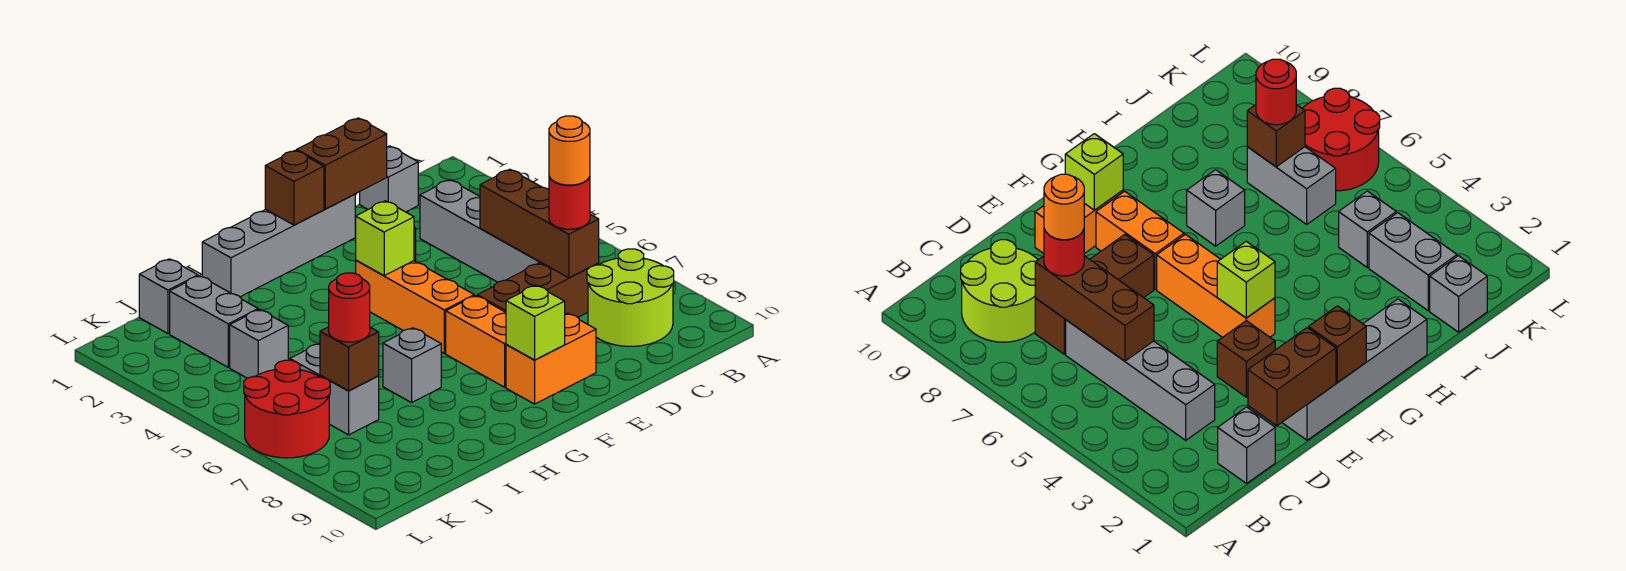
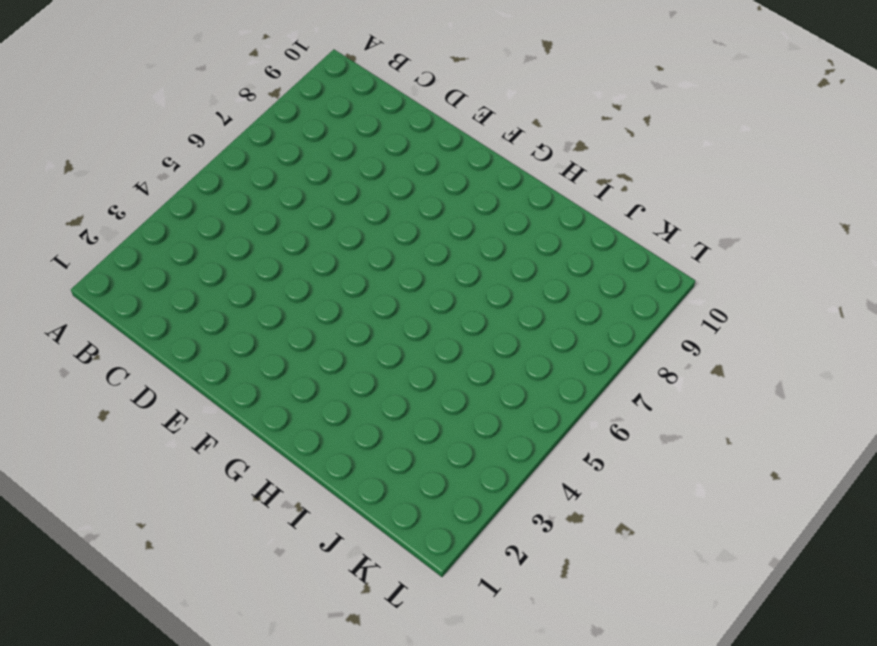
none -> lime round brick B8:C9 level 1
none -> grey brick C1 level 1
none -> grey brick C3:C6 level 1

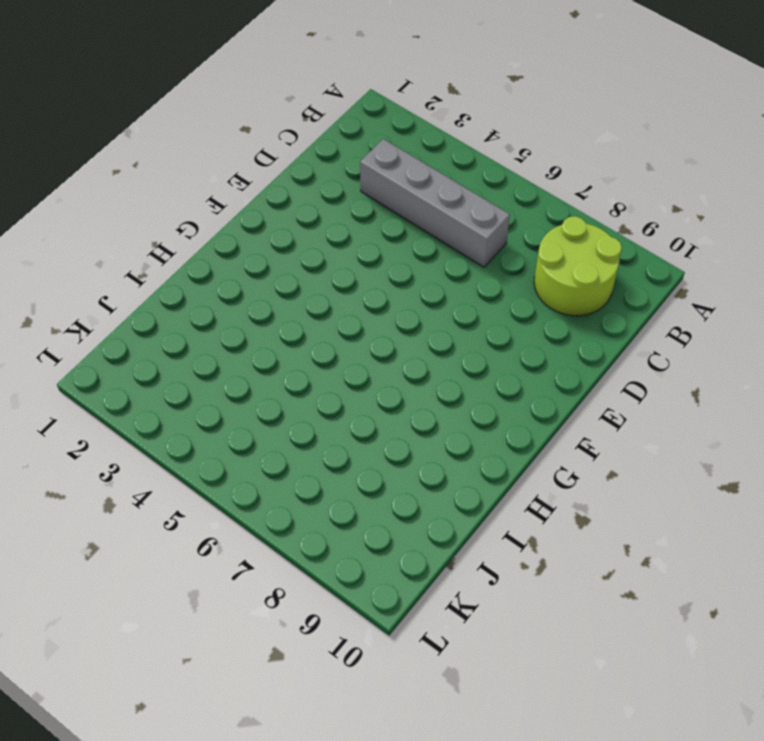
none -> grey brick C1 level 1
none -> brown brick C7:E7 level 1
none -> grey brick E1:H1 level 1

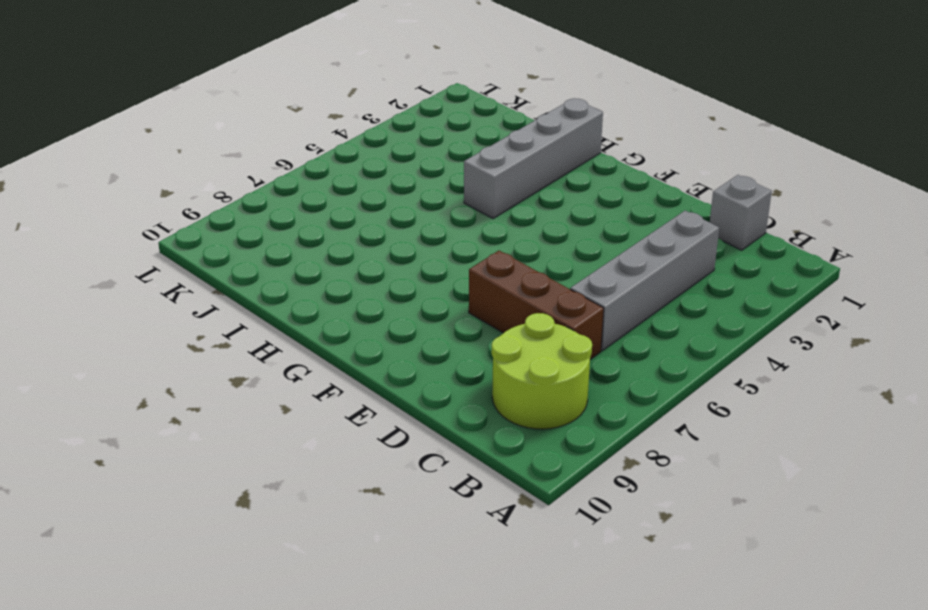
grey brick H1:H4 level 1 -> grey brick E1:H1 level 1
none -> brown brick E3 level 1
none -> orange brick E9:F9 level 1
none -> orange brick F4:F6 level 1

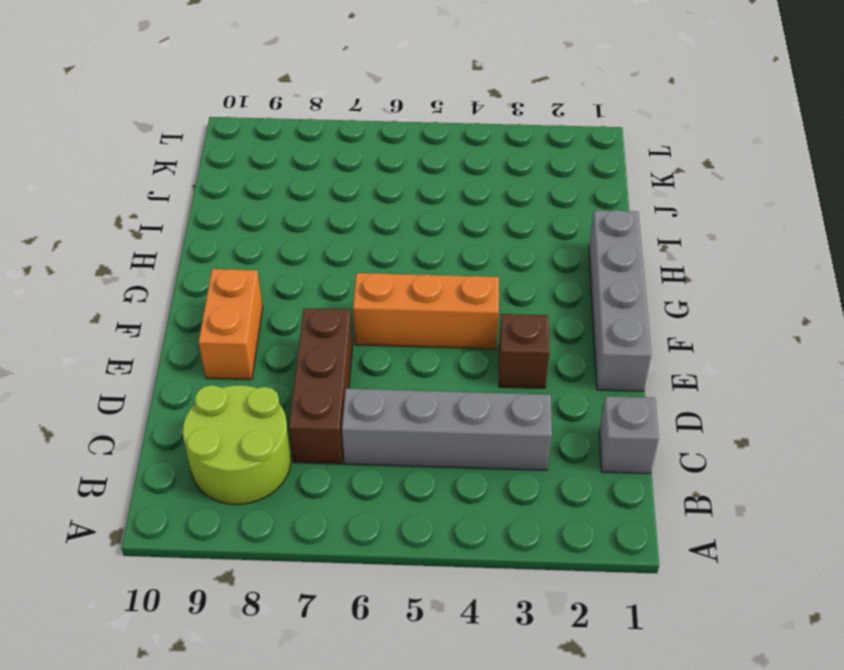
none -> orange brick F7:F8 level 1
none -> grey brick H7 level 1
none -> grey brick J1 level 1

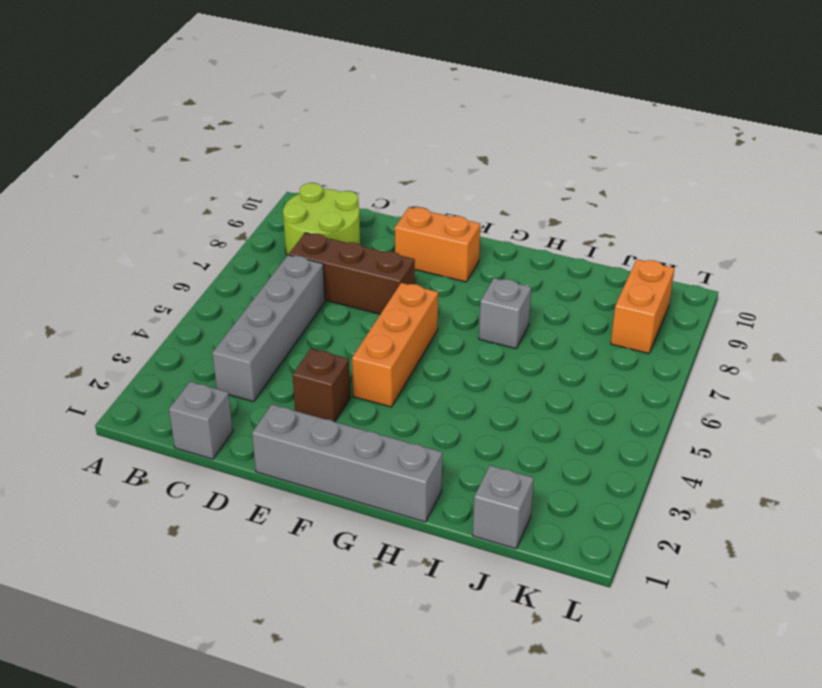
orange brick K8:K9 level 1 -> orange brick F7:F8 level 1
none -> grey brick J2:J3 level 1
none -> grey brick J4 level 1
none -> grey brick J6:J7 level 1

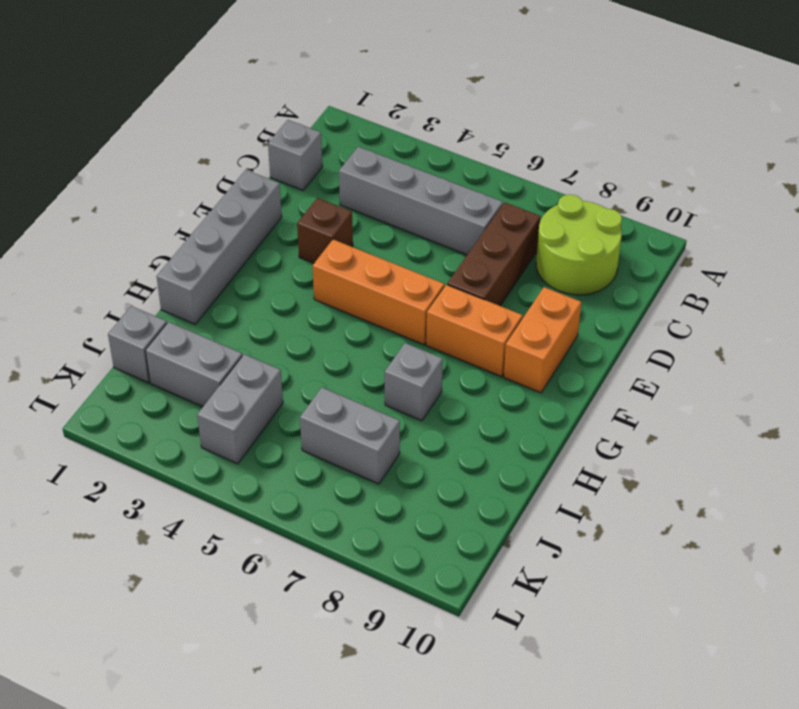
grey brick J4:K4 level 1 -> grey brick J4 level 1
none -> red round brick K6:L7 level 1
none -> brown brick C5:C7 level 2
none -> brown brick D1:E1 level 2

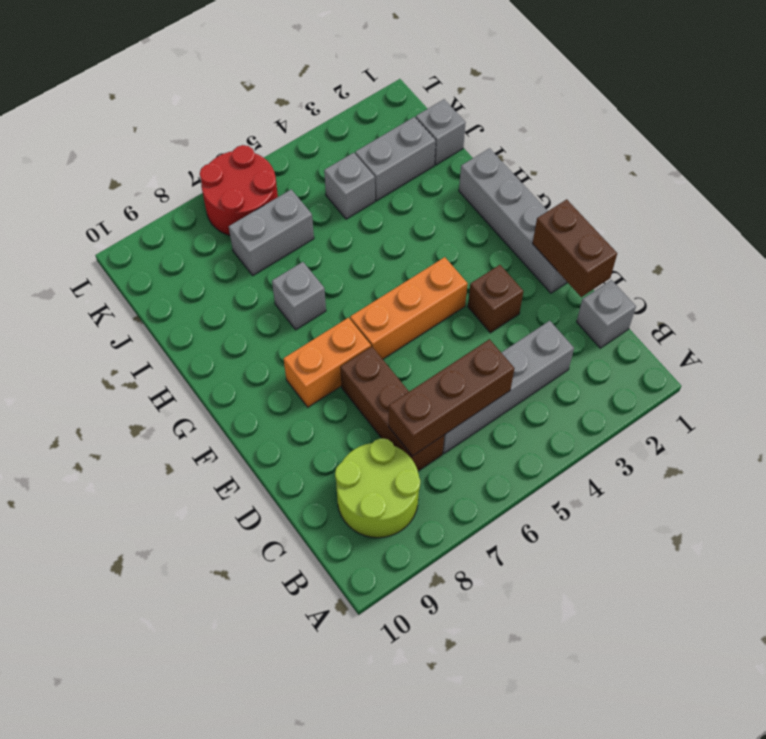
none -> orange brick E9:F9 level 1
none -> brown brick F1 level 2
none -> lime brick F4 level 2

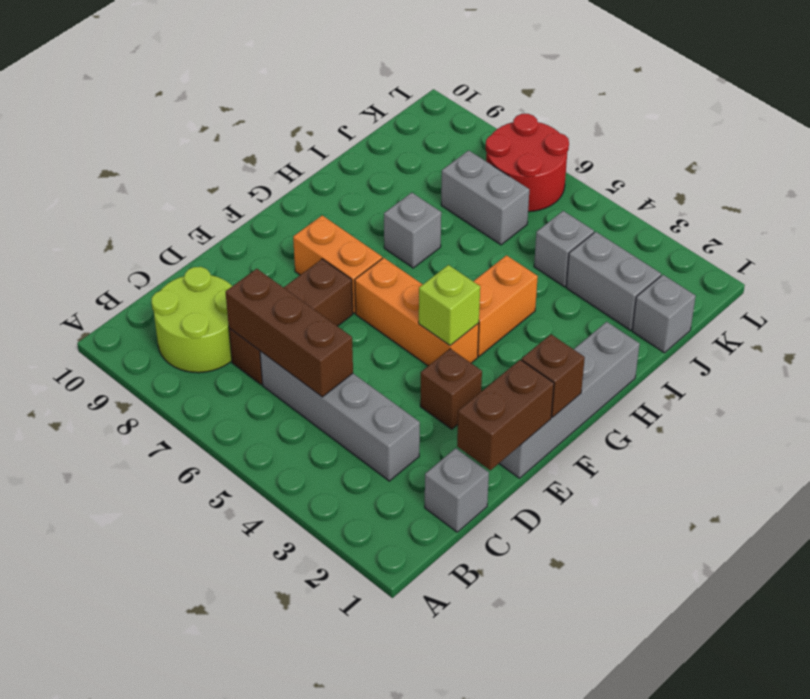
orange brick G4:H4 level 1 -> orange brick E9:F9 level 1
none -> lime brick F9 level 2
none -> brown brick J7 level 2
none -> red round brick C7 level 3

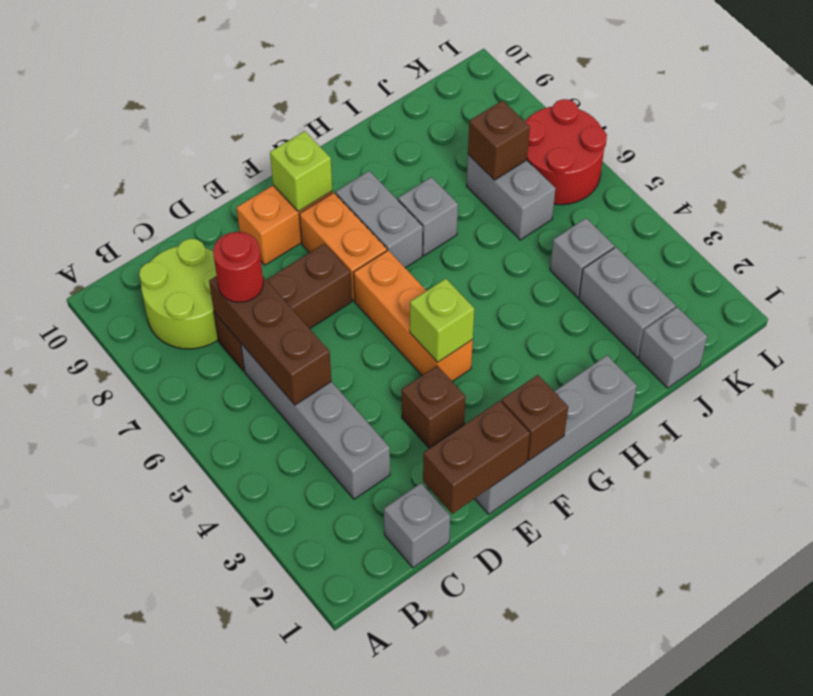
grey brick G7:G8 level 1 -> none
none -> red round brick J7 level 3
none -> orange round brick C7 level 4

